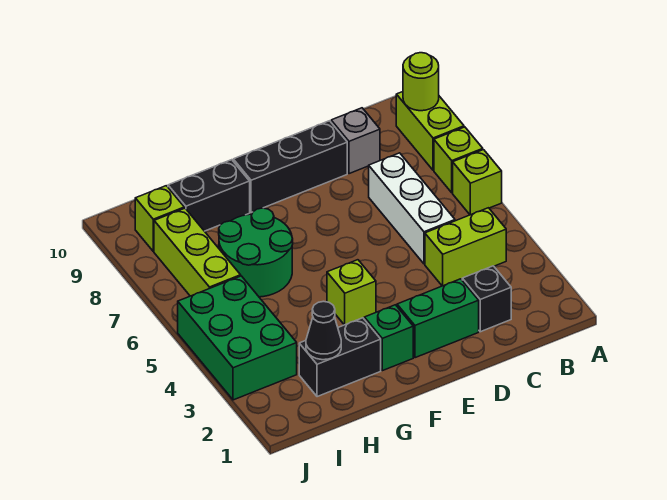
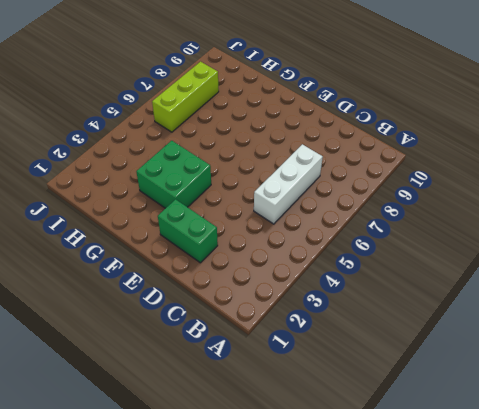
green brick F3:G4 level 1 -> lime brick F4 level 1
none -> lime brick A6 level 1
none -> lime brick A7 level 1
none -> lime brick A8:A9 level 1

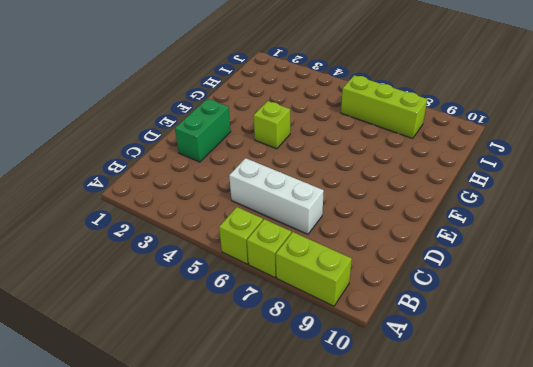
none -> lime brick B4:C4 level 1
none -> black brick C2 level 1
none -> grey brick C9 level 1

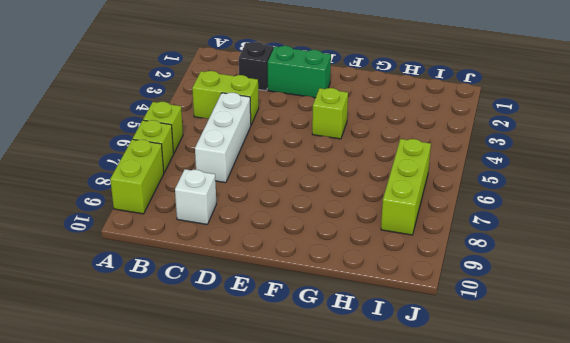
white brick C9 level 1 -> grey brick C9 level 1
none -> black brick D9:F9 level 1
none -> green brick F2 level 1
none -> black brick G2:H2 level 1

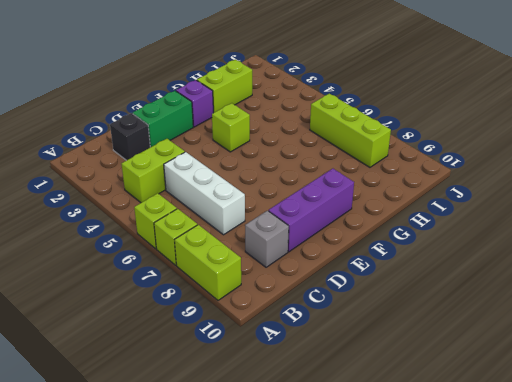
purple brick D9:F9 level 1 -> black brick D9:F9 level 1
purple brick F2 level 1 -> green brick F2 level 1
lime brick G2:H2 level 1 -> black brick G2:H2 level 1
none -> green round brick G6:H7 level 1
none -> black brick G9:H9 level 1
none -> green brick I3:J5 level 1

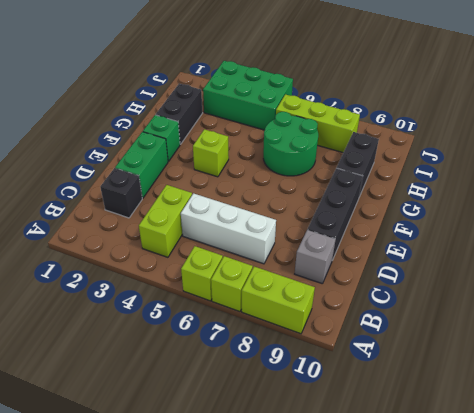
none -> lime brick I9 level 1
none -> lime round brick A9 level 2
none -> black cone H2 level 2

